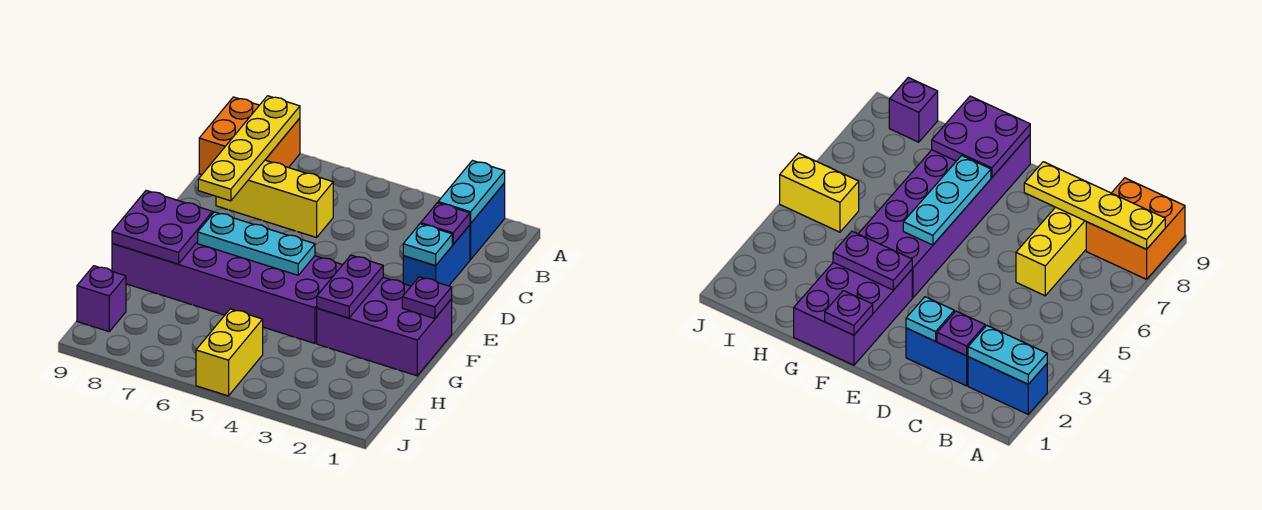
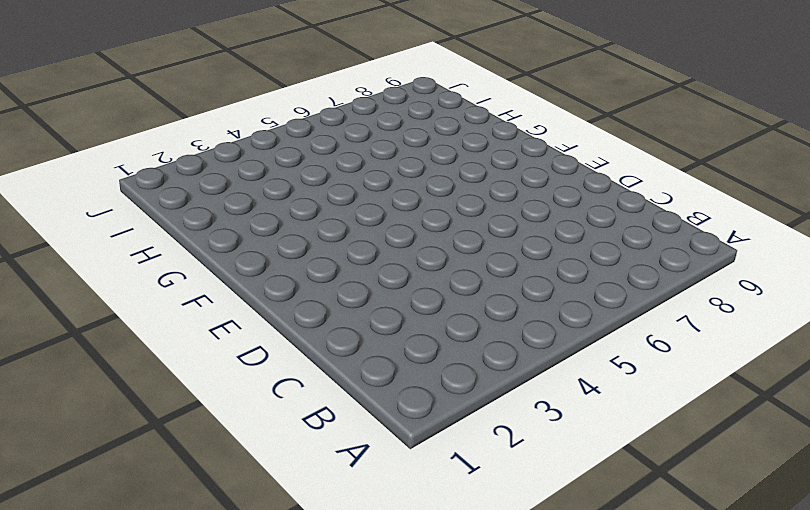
none -> blue brick A2:B2 level 1
none -> orange brick A8:B9 level 1
none -> blue brick C2:D2 level 1

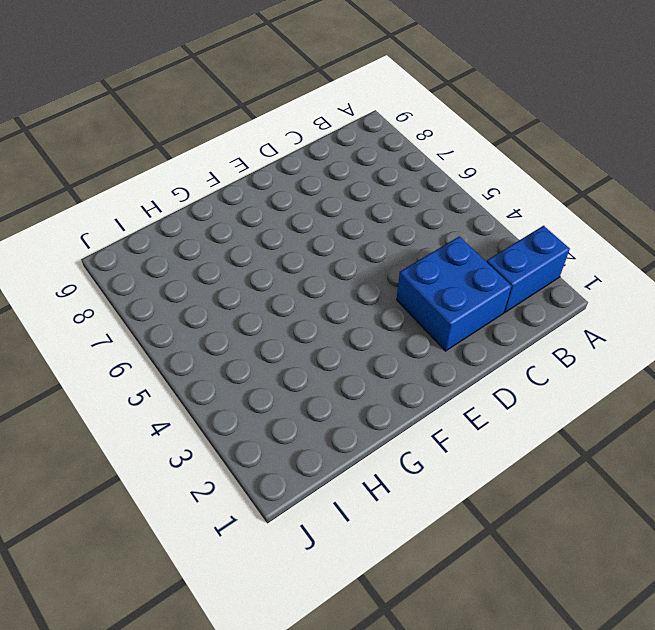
blue brick C2:D3 level 1 -> blue brick C2:D2 level 1
none -> orange brick A8:B9 level 1
none -> yellow brick C6:C8 level 1
none -> purple brick F1:G3 level 1

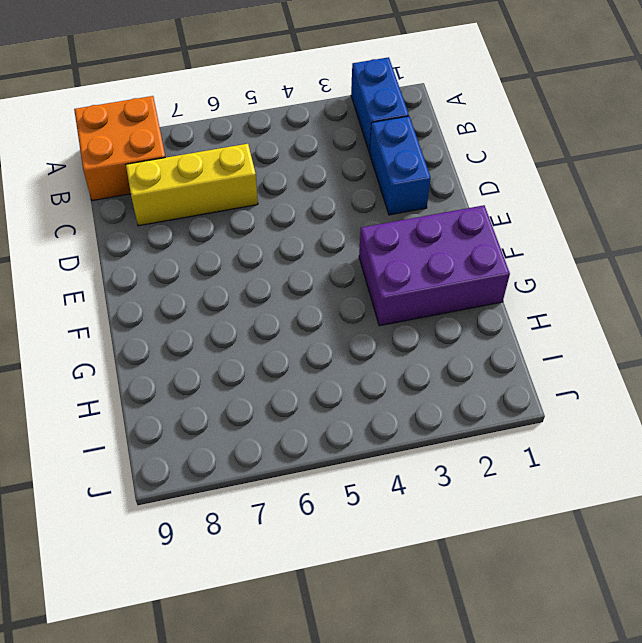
none -> purple brick F4:G9 level 1
none -> yellow brick I5:J5 level 1
none -> purple brick I9 level 1

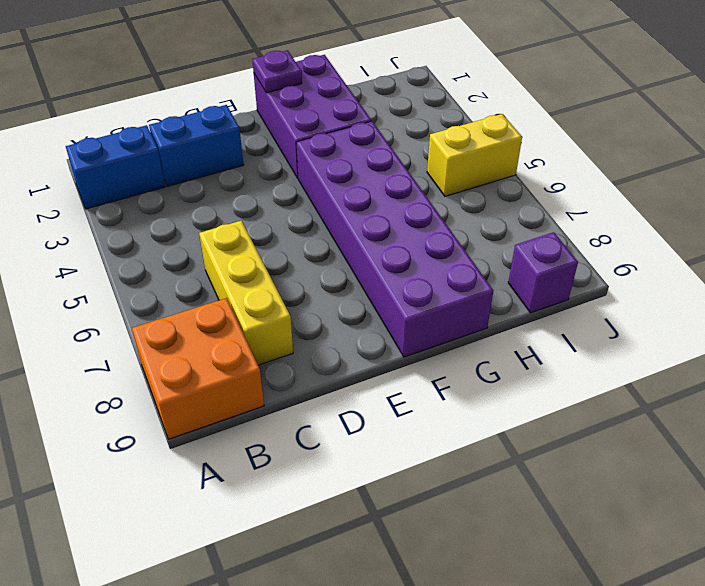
none -> cyan plate A2:B2 level 2
none -> yellow plate A8:D8 level 2
none -> purple plate C2 level 2

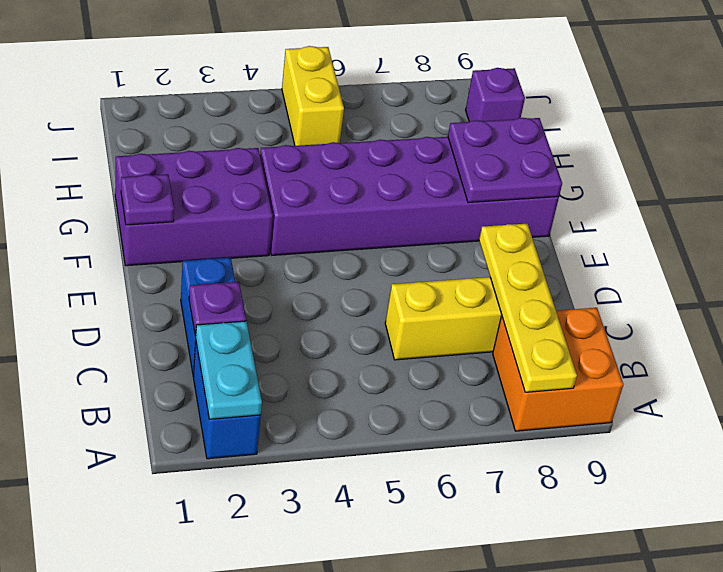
none -> cyan plate D2 level 2
none -> purple plate F3:G3 level 2
none -> cyan plate F5:F7 level 2

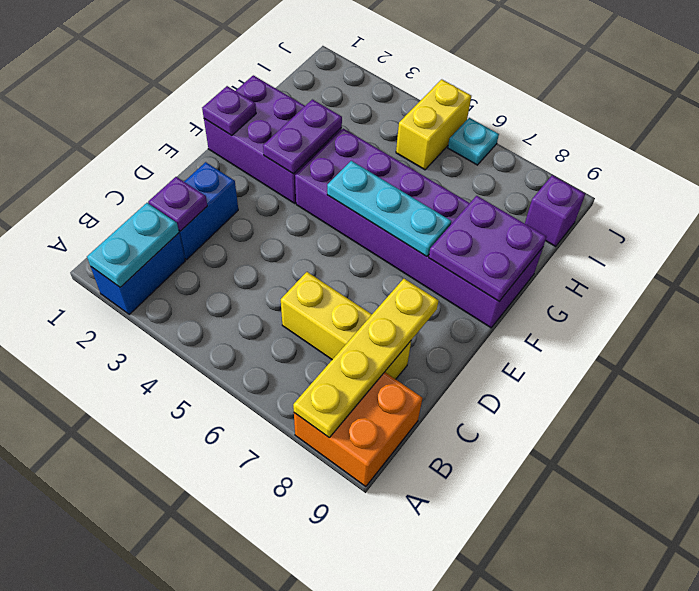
cyan plate J6 level 1 -> cyan plate D2 level 2

